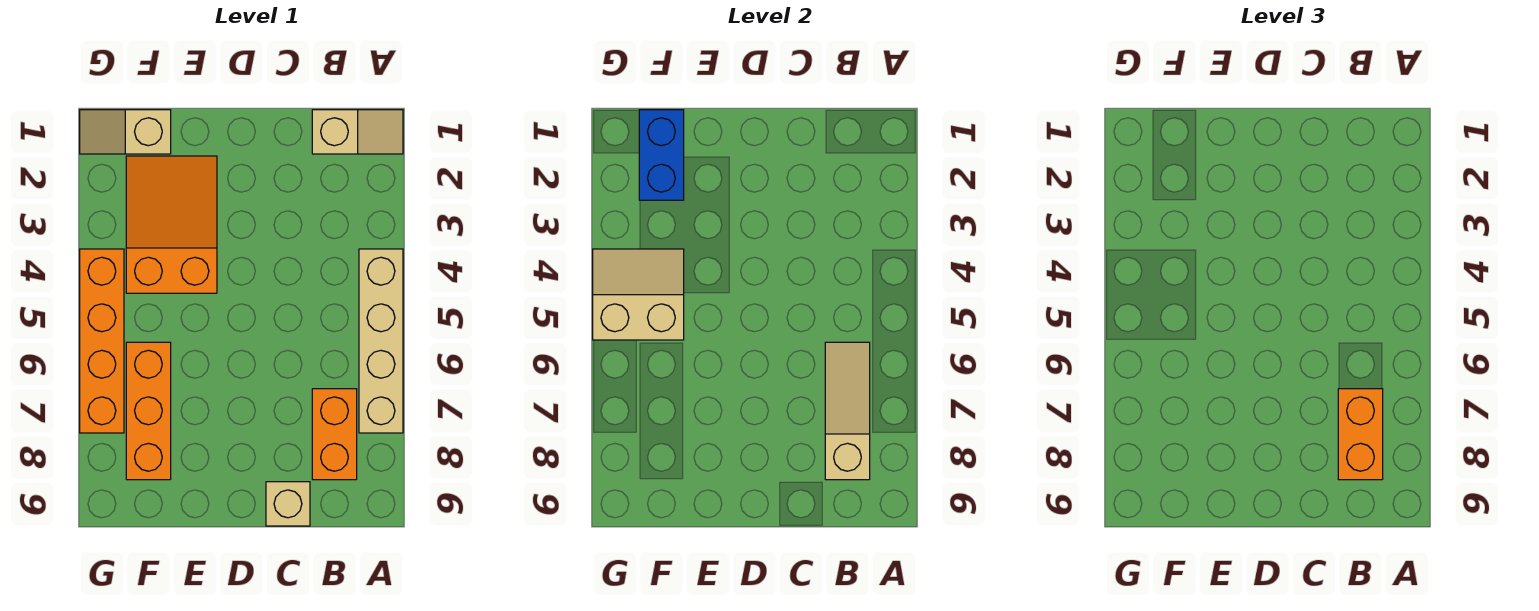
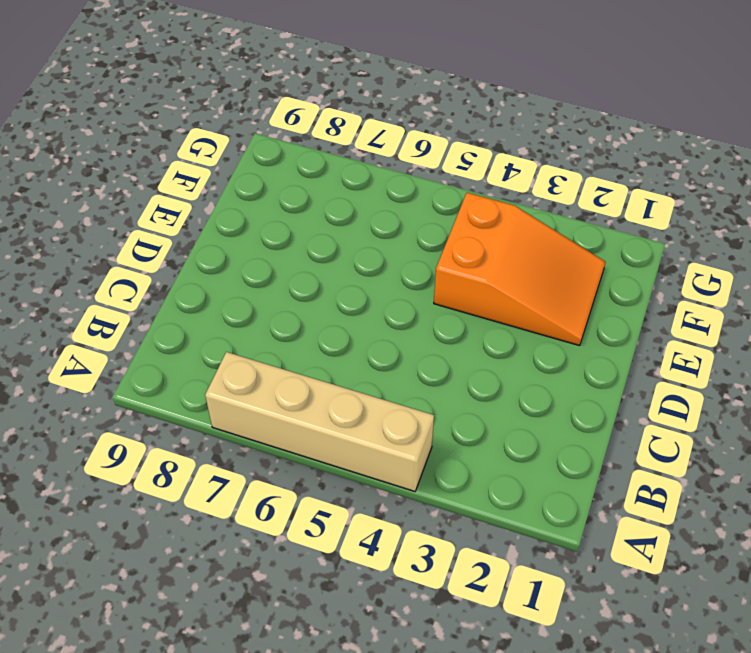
none -> tan slope A1:B1 level 1 top B
none -> orange brick B7:B8 level 1
none -> tan brick C9 level 1

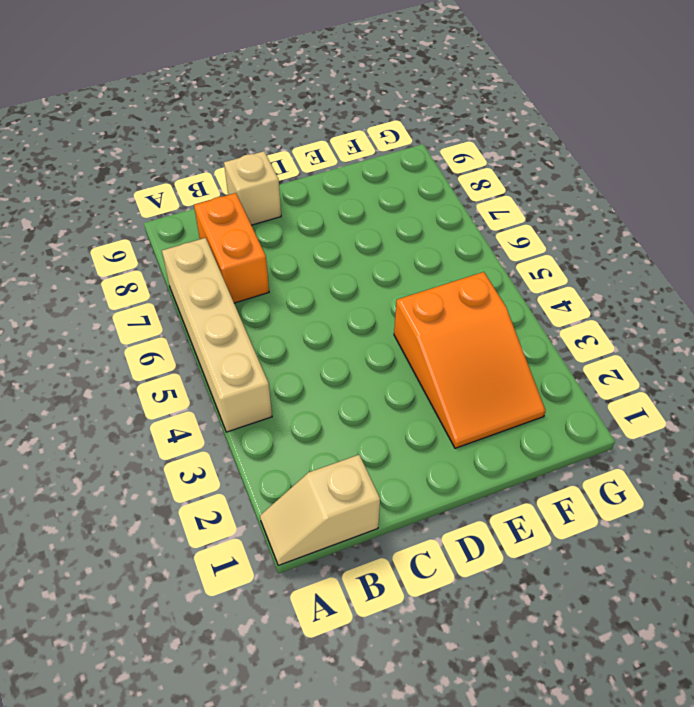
none -> tan slope F1:G1 level 1 top F
none -> orange brick F6:F8 level 1
none -> orange brick G4:G7 level 1

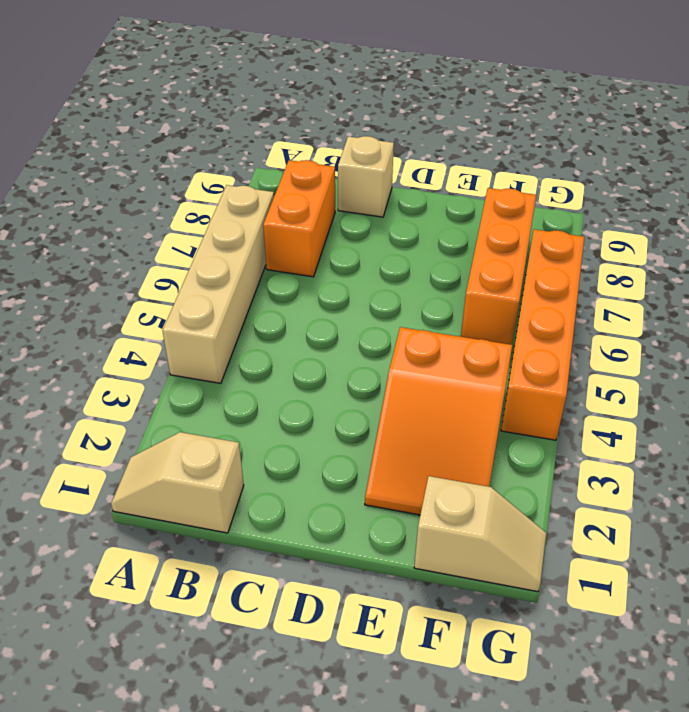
none -> tan slope B6:B8 level 2 top 8
none -> blue brick F1:F2 level 2
none -> tan slope F4:G5 level 2 top 5

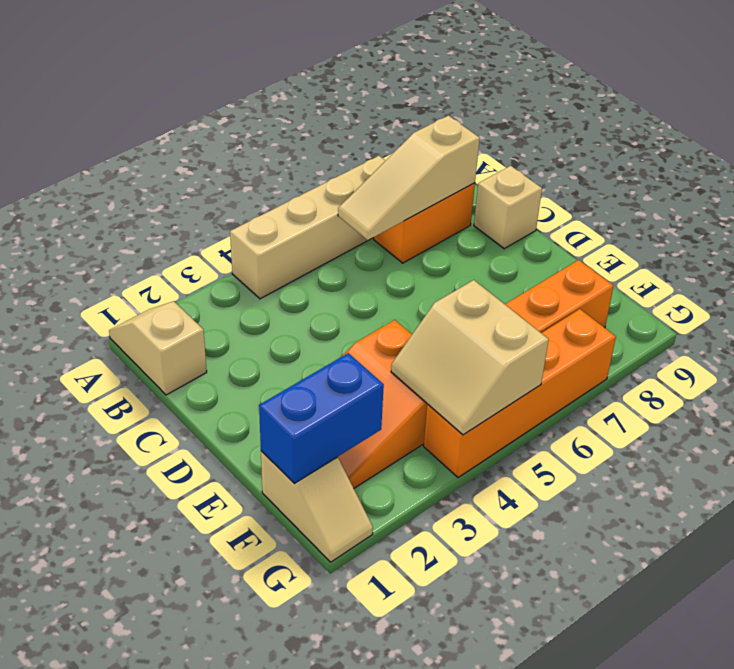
none -> orange brick B7:B8 level 3

